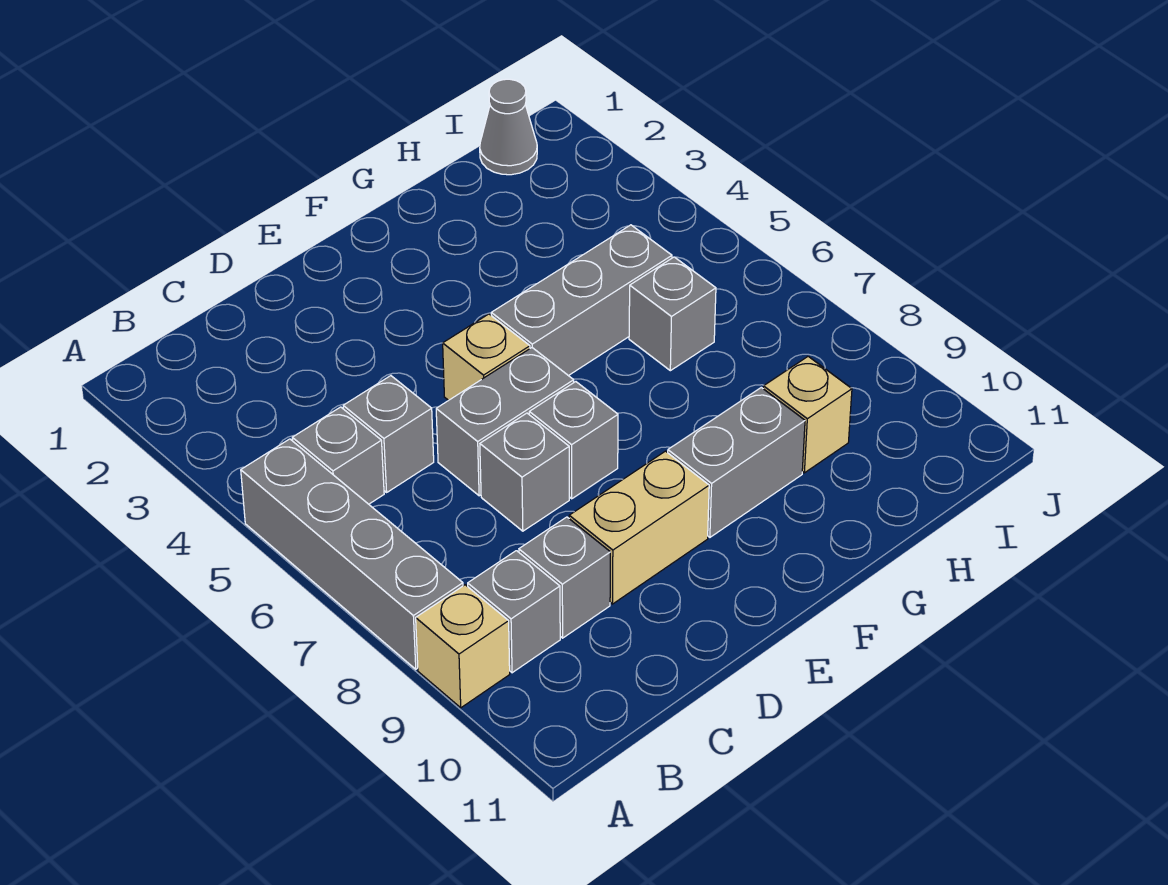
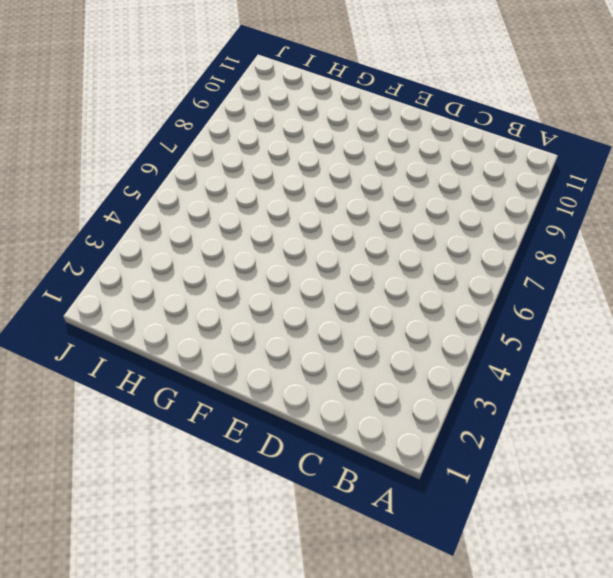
none -> grey brick A5:A8 level 1
none -> tan brick A9 level 1
none -> grey brick B5 level 1

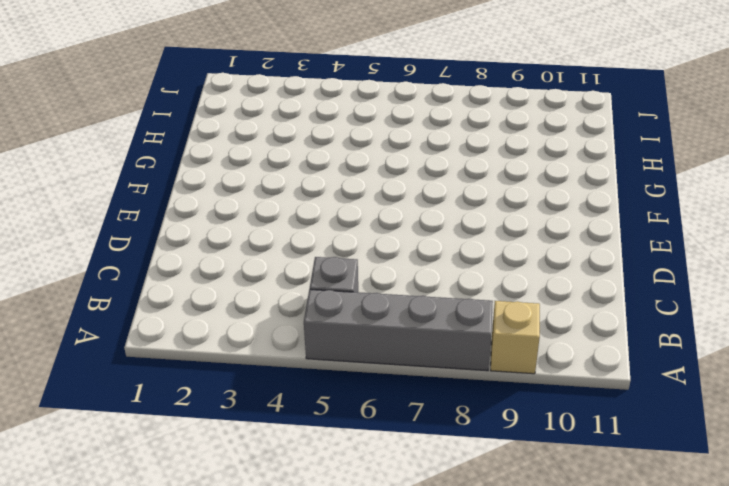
none -> grey brick B9 level 1
none -> grey brick C5 level 1
none -> grey brick C9 level 1

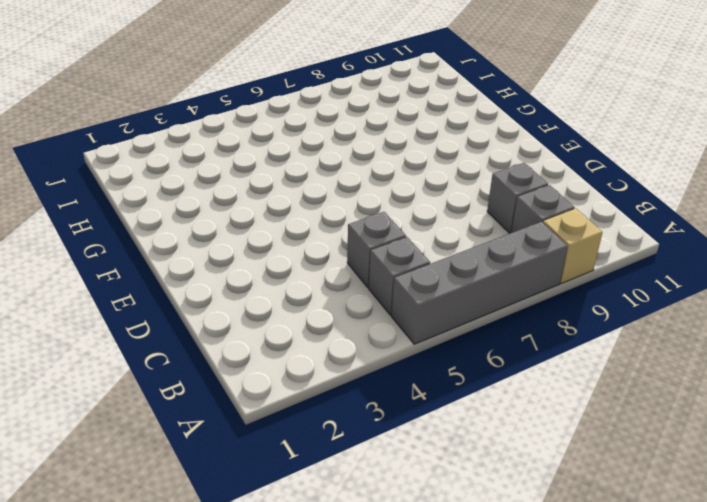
none -> grey brick D6:E6 level 1
none -> grey brick D7 level 1
none -> tan brick D9:E9 level 1

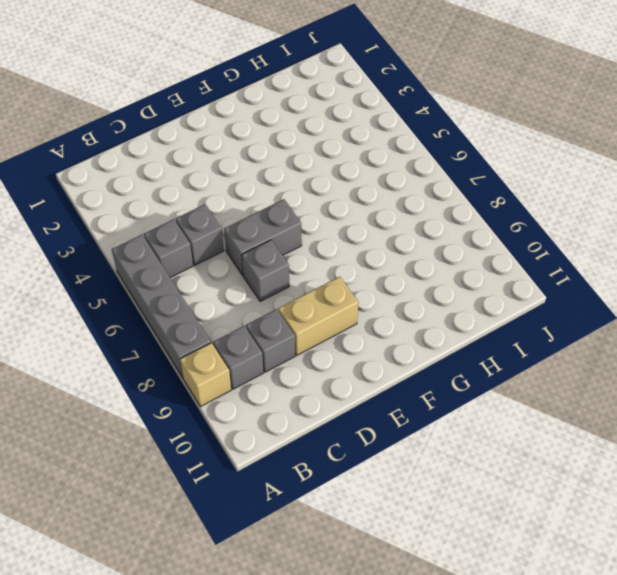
none -> tan brick E5 level 1
none -> grey brick E7 level 1
none -> grey brick F5:H5 level 1

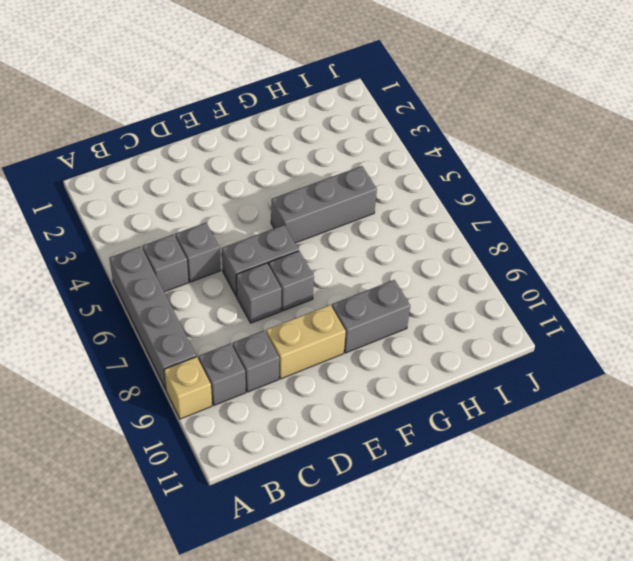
none -> tan brick E5 level 1
none -> grey brick H6 level 1
none -> tan brick H9 level 1

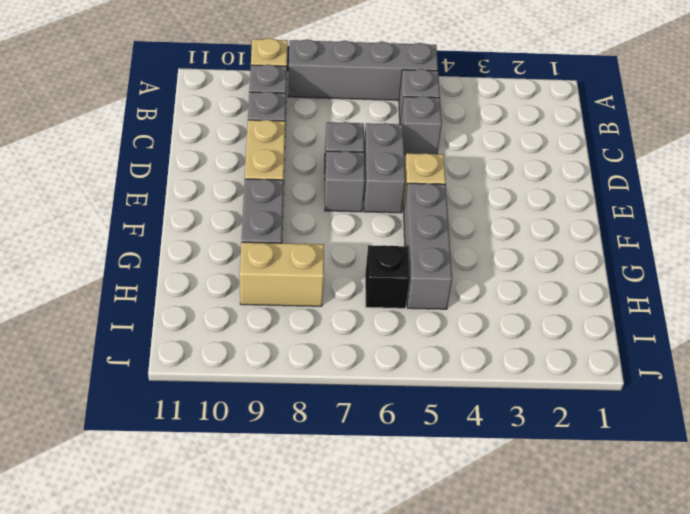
black brick H6 level 1 -> grey brick H6 level 1
tan brick H8:H9 level 1 -> tan brick H9 level 1
none -> grey cone I1 level 1

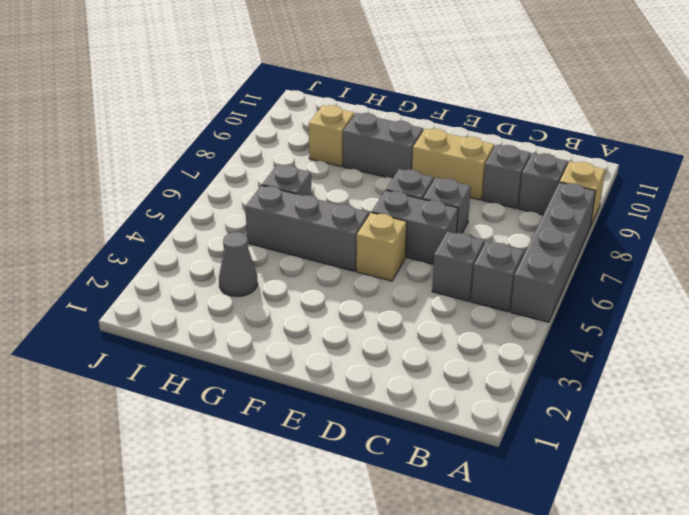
grey cone H3 level 1 -> grey cone I1 level 1

